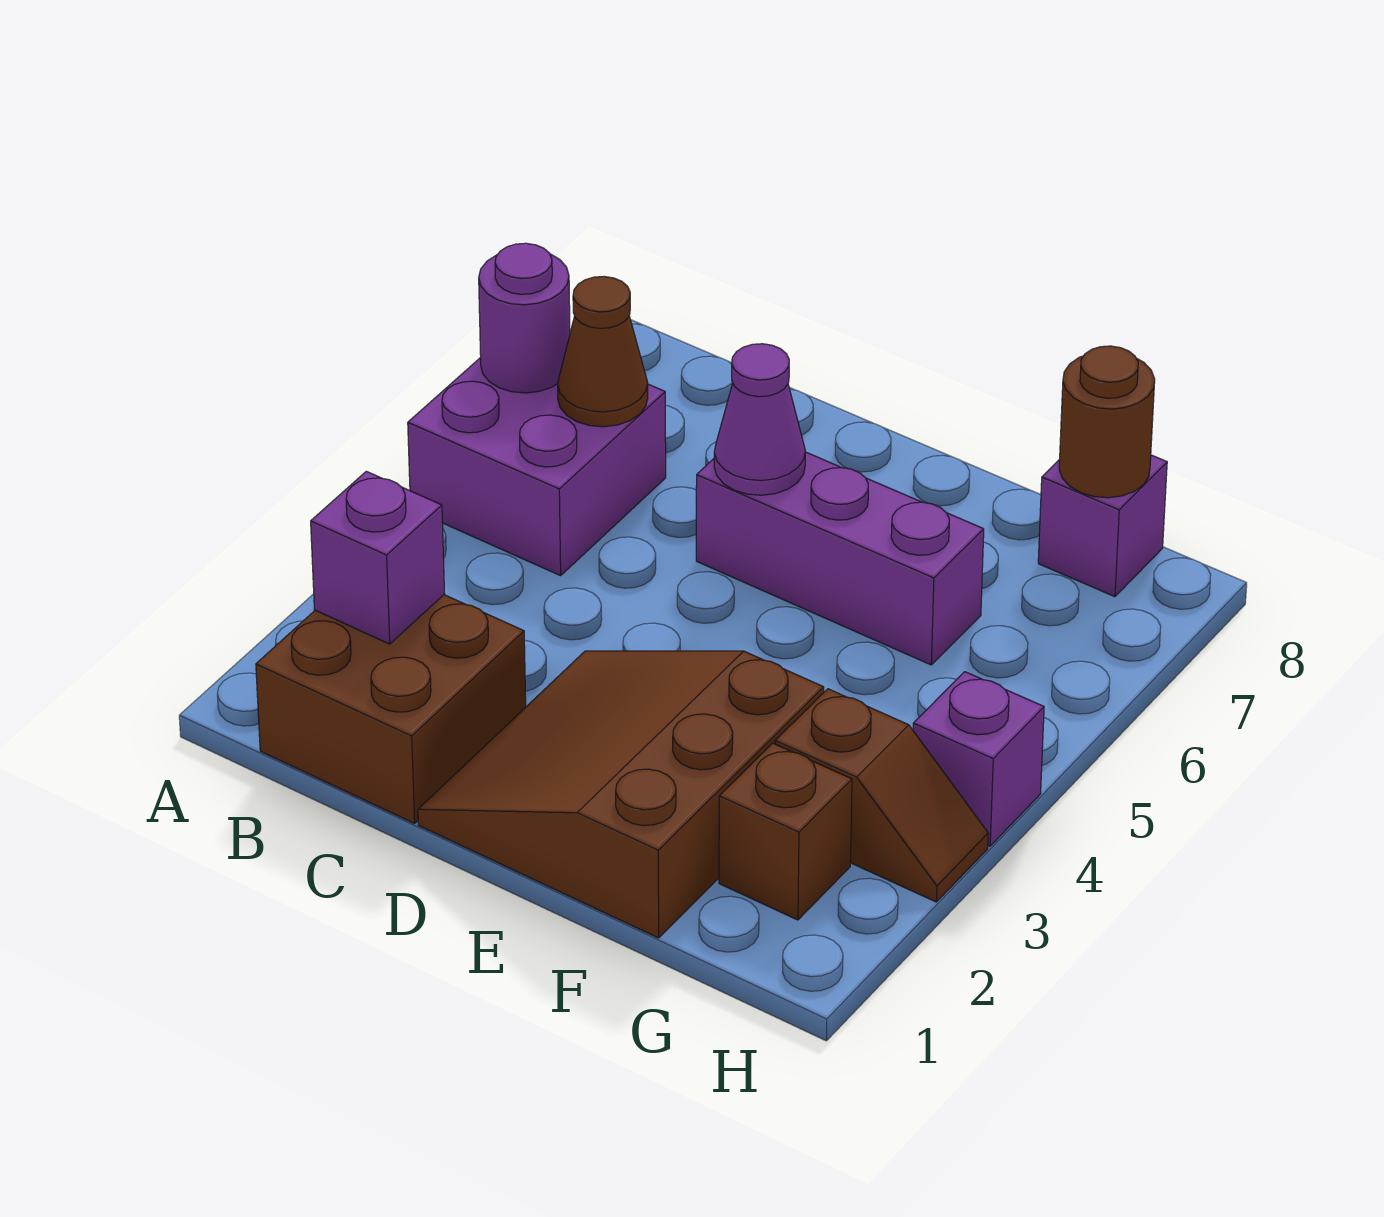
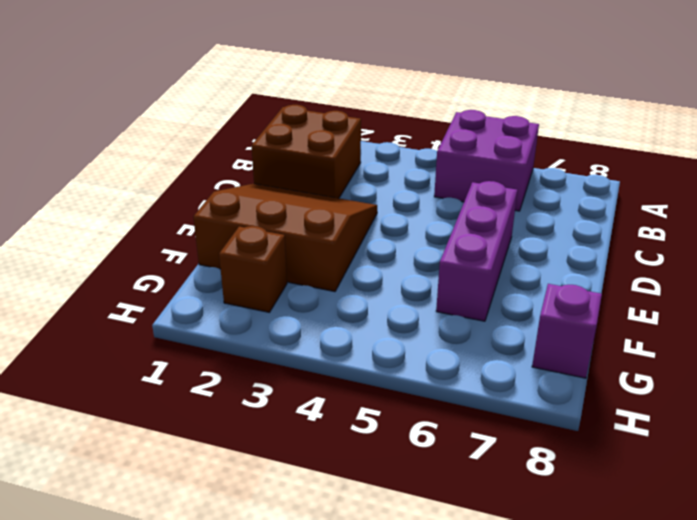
none -> brown slope G3:H3 level 1 top G
none -> purple brick H4 level 1
none -> purple round brick A6 level 2

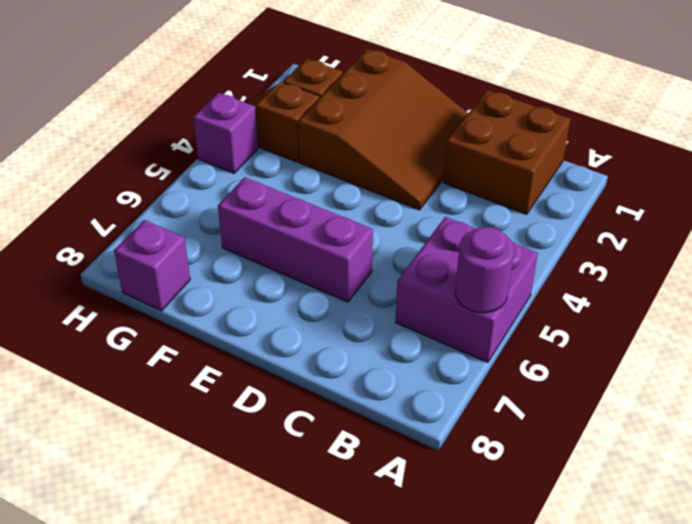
none -> purple brick B2 level 2
none -> brown cone B6 level 2
none -> purple cone D6 level 2

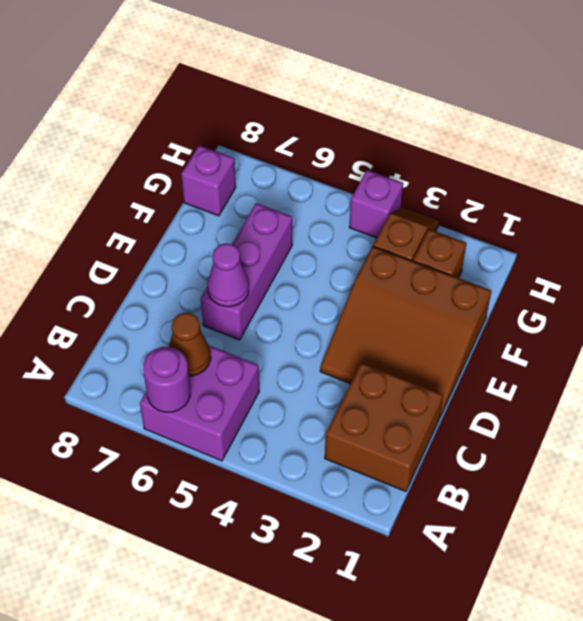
none -> purple brick B2 level 2
none -> brown round brick G8 level 2

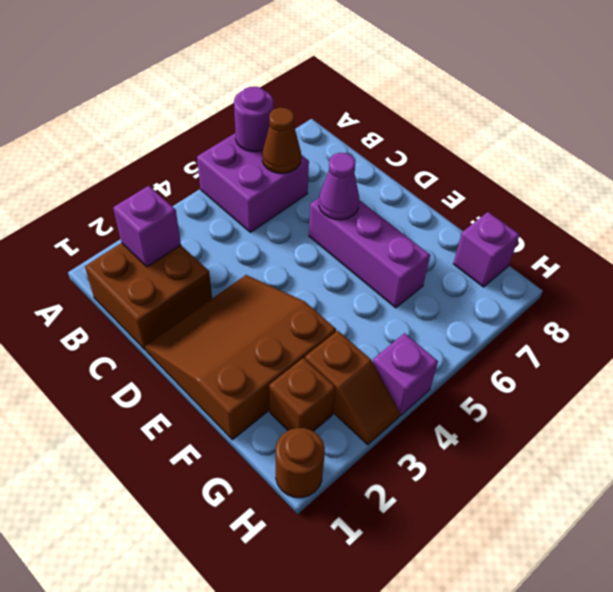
brown round brick H1 level 1 -> brown round brick G8 level 2

